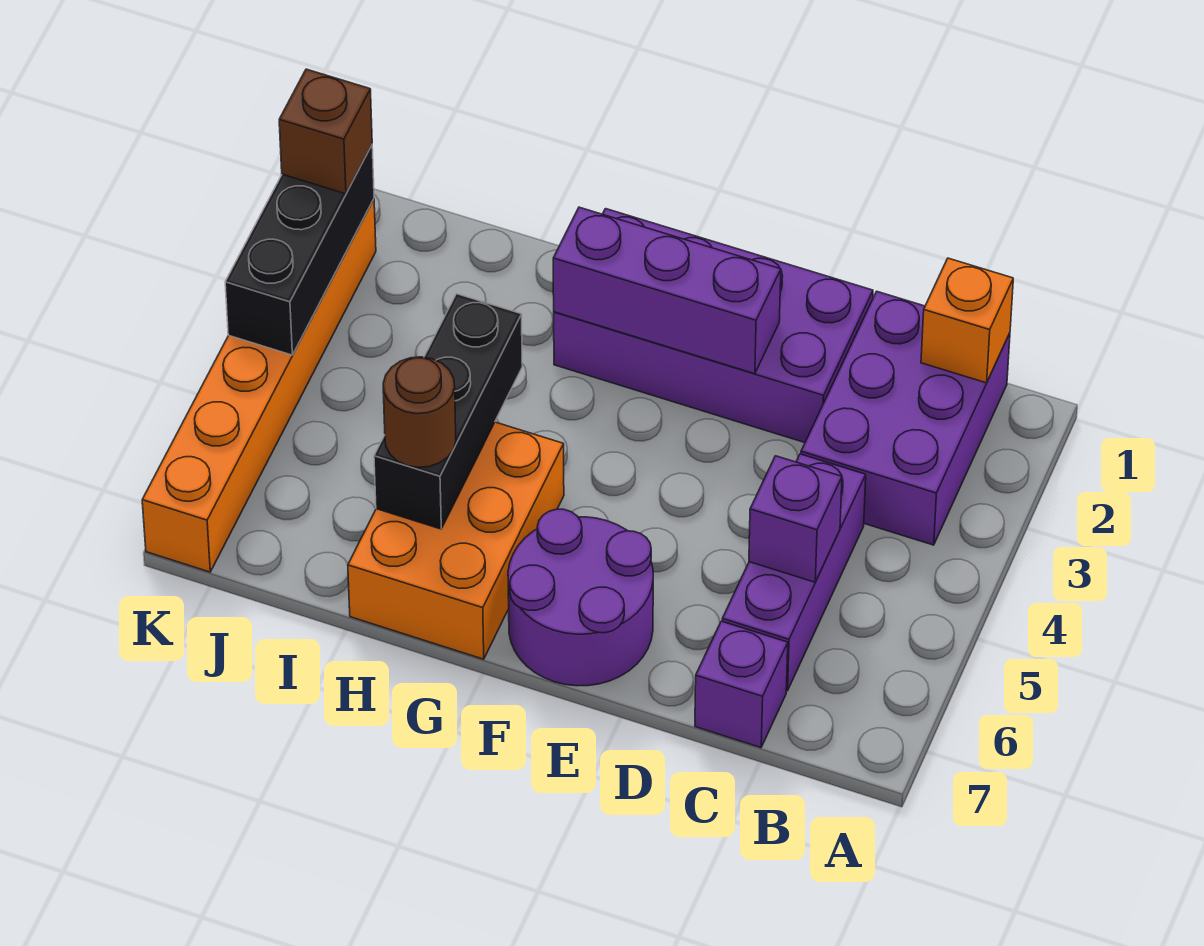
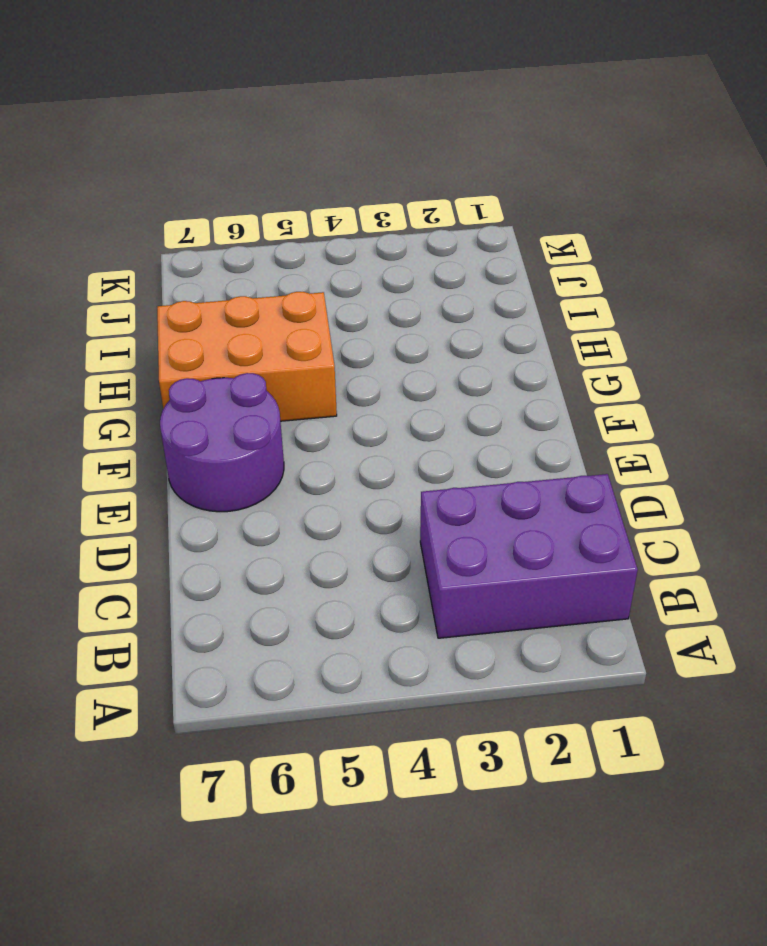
none -> purple brick C4:C6 level 1
none -> purple brick C7 level 1
none -> purple brick D1:G2 level 1

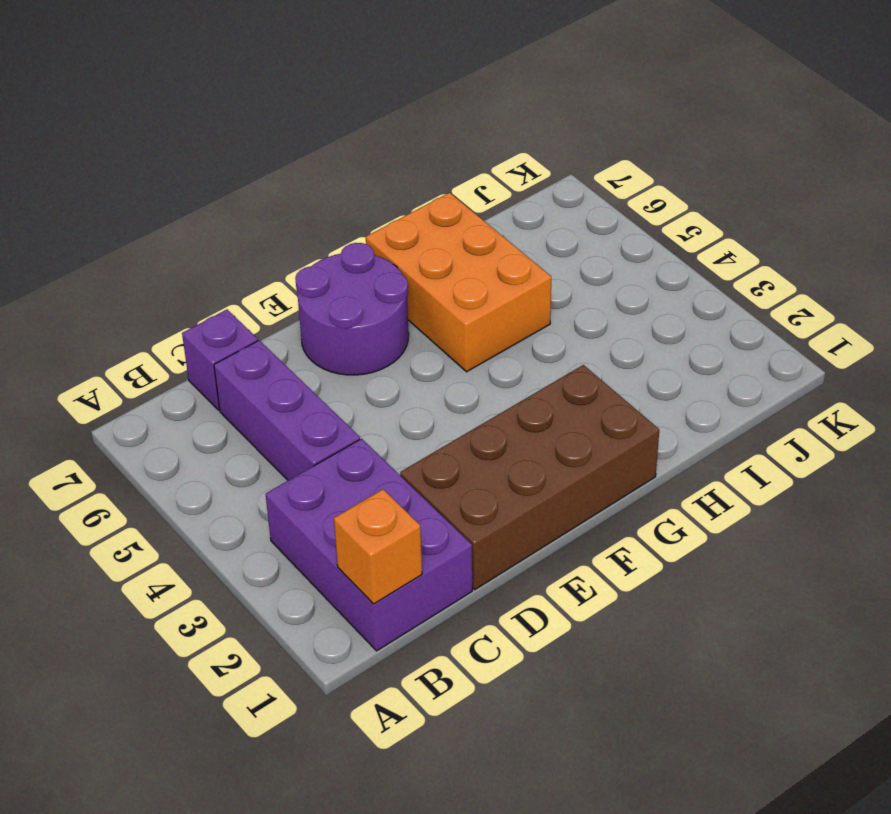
brown brick D1:G2 level 1 -> purple brick D1:G2 level 1
none -> orange brick K2:K7 level 1
none -> purple brick C5 level 2
none -> purple brick E2:G2 level 2

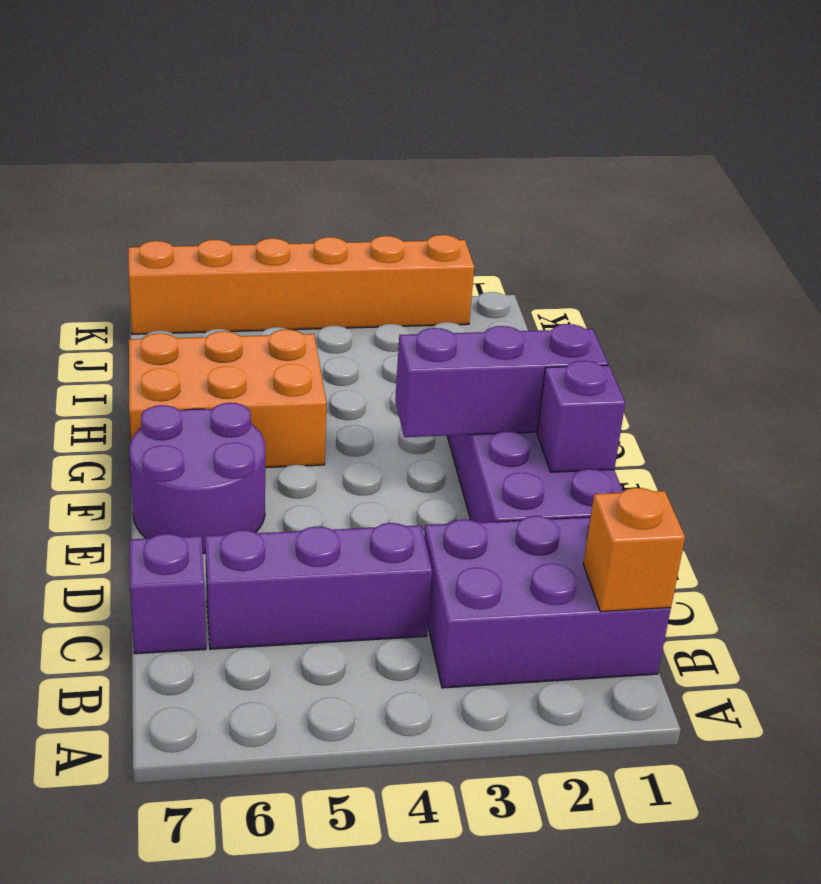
purple brick E1 level 2 -> purple brick C5 level 2
purple brick F1:F3 level 2 -> purple brick E2:G2 level 2
none -> black brick H4:H6 level 2
none -> black brick K2:K4 level 2
none -> brown round brick H6 level 3

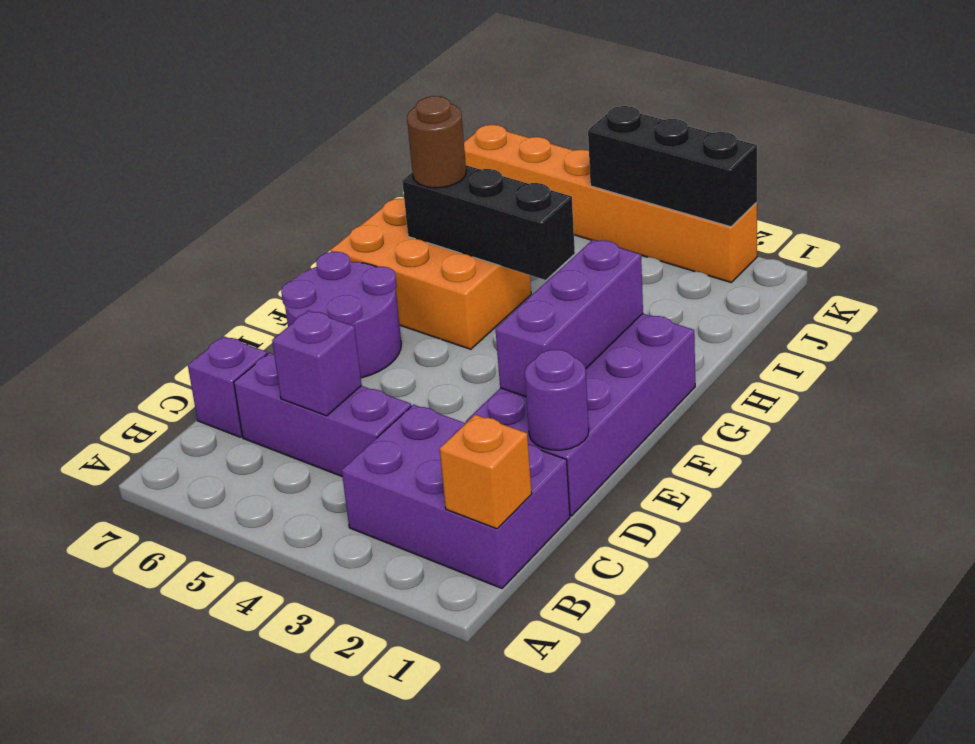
purple round brick D1 level 2 -> none
none -> brown brick K2 level 3

